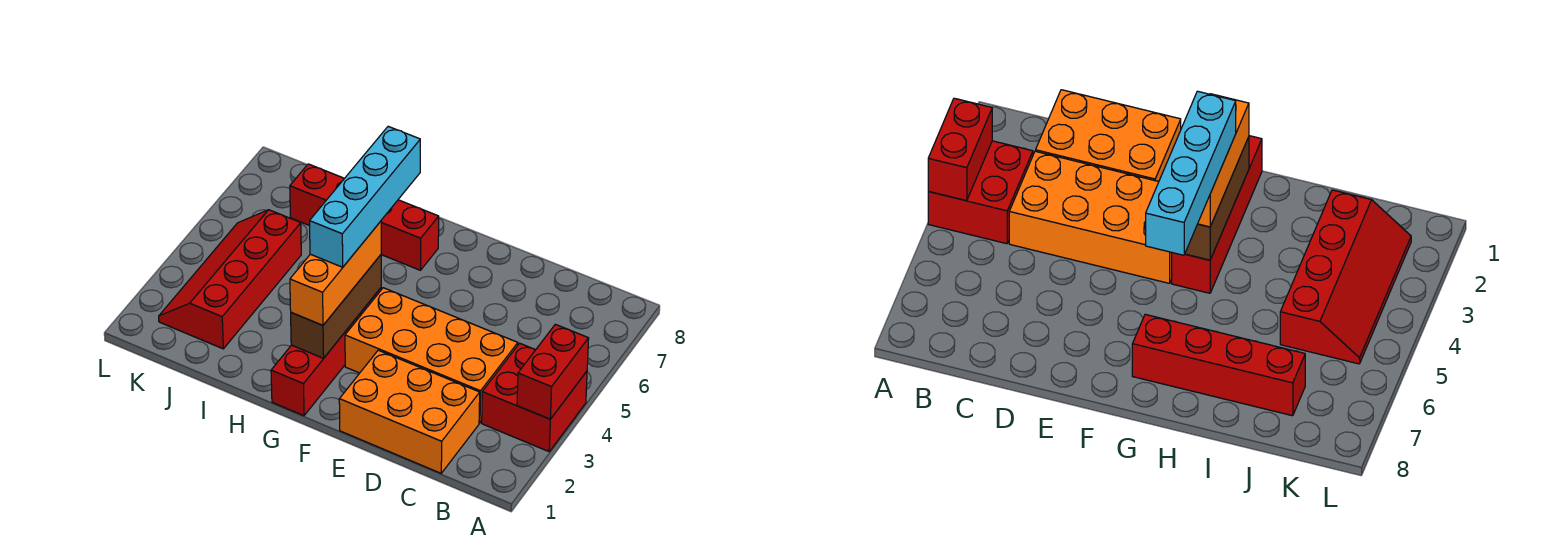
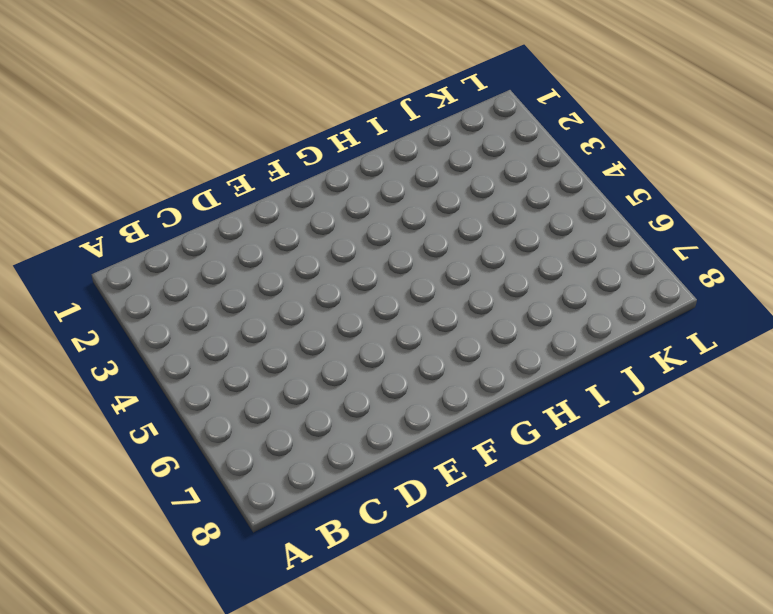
none -> red brick A3:B4 level 1
none -> orange brick C1:E2 level 1

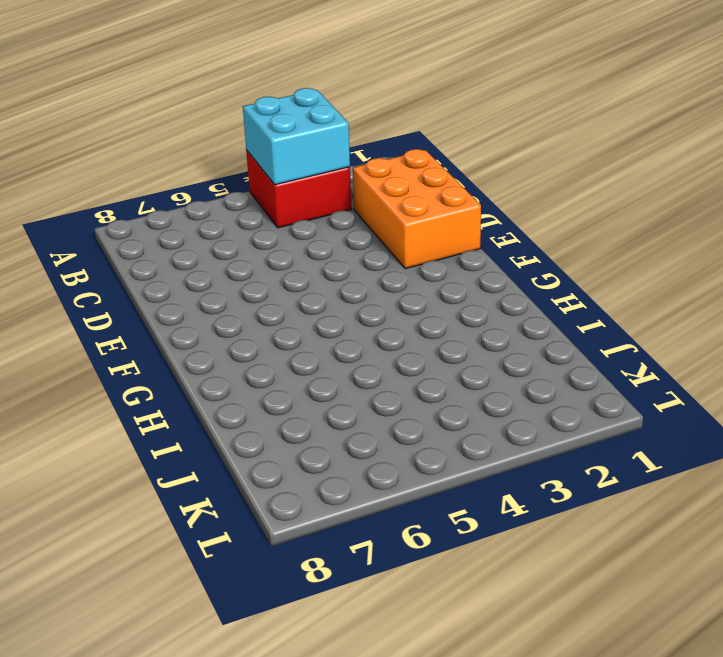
cyan brick A3:B4 level 2 -> red brick A3:A4 level 2
none -> orange brick C3:F4 level 1
none -> red brick G1:G4 level 1

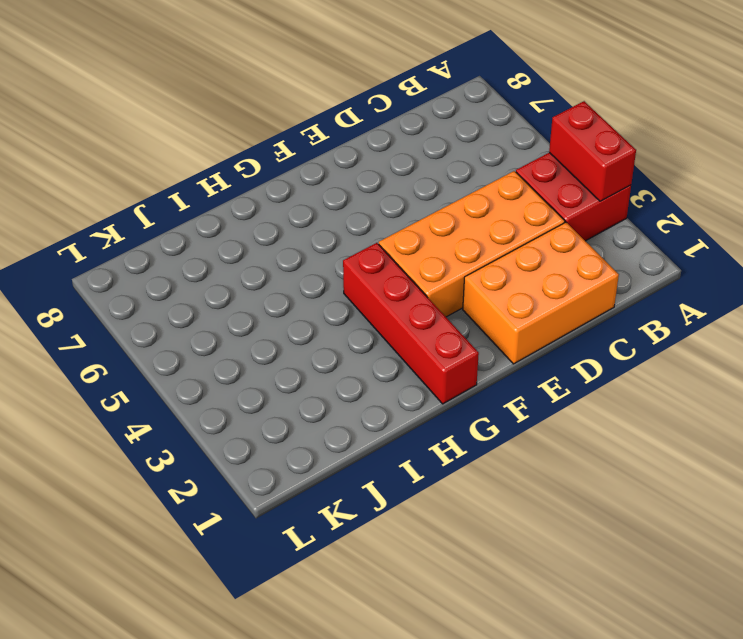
none -> red brick G7:J7 level 1
none -> red slope J2:K5 level 1 top J

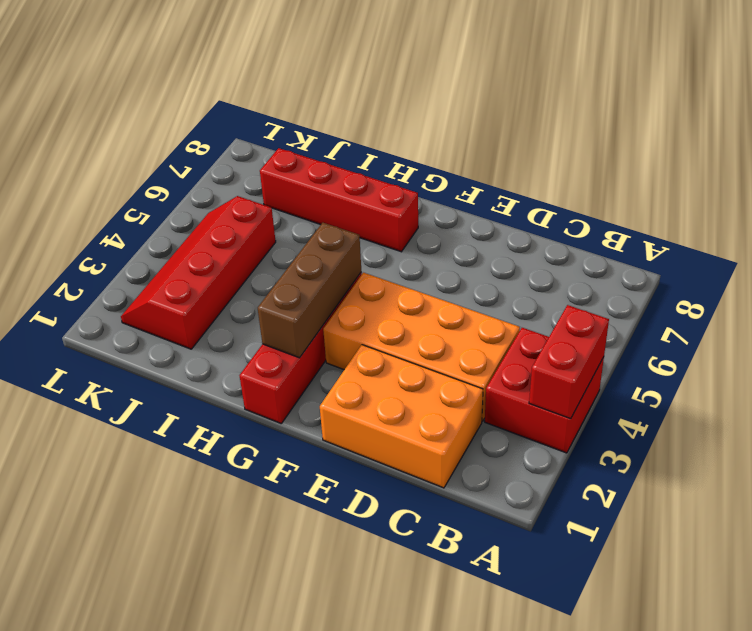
none -> orange brick G2:G4 level 3
none -> cyan brick G3:G6 level 4

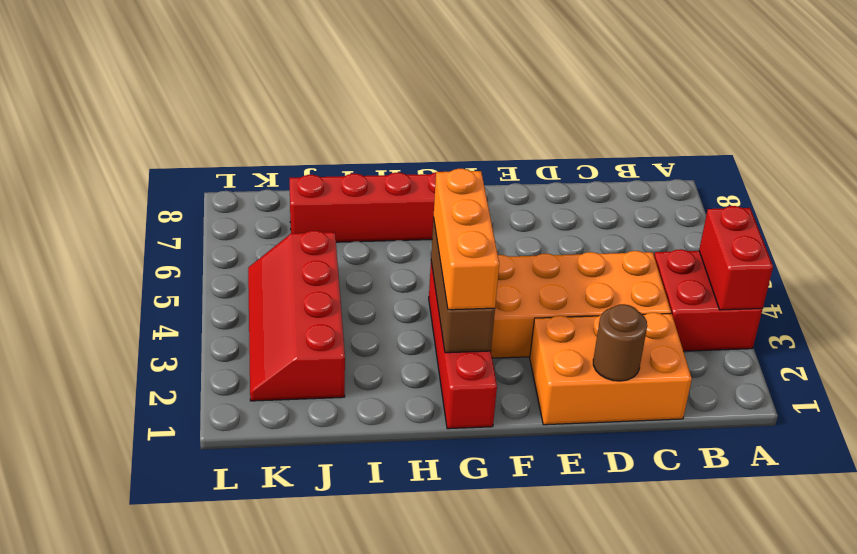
brown round brick D1 level 2 -> none
none -> cyan brick G3:G6 level 4

